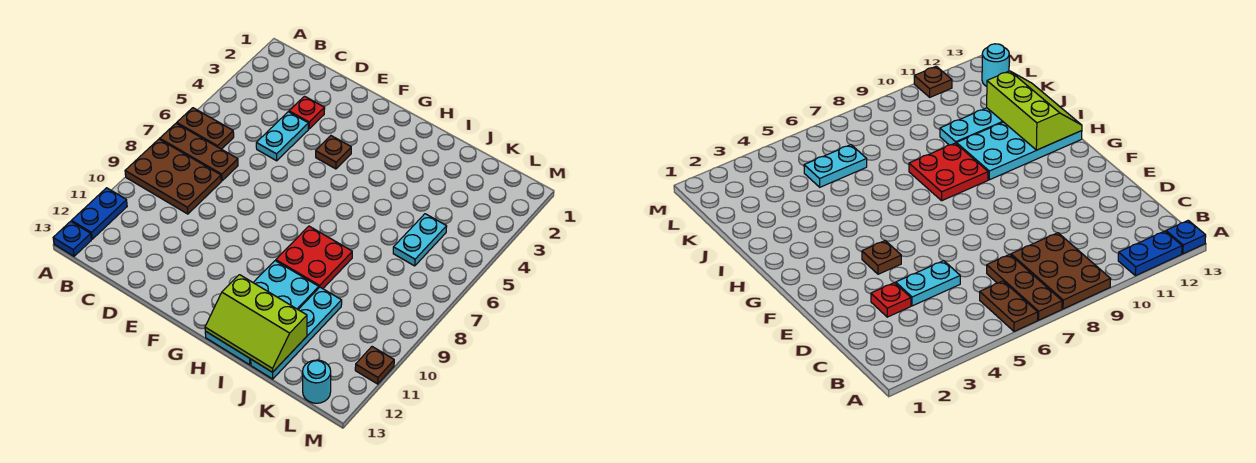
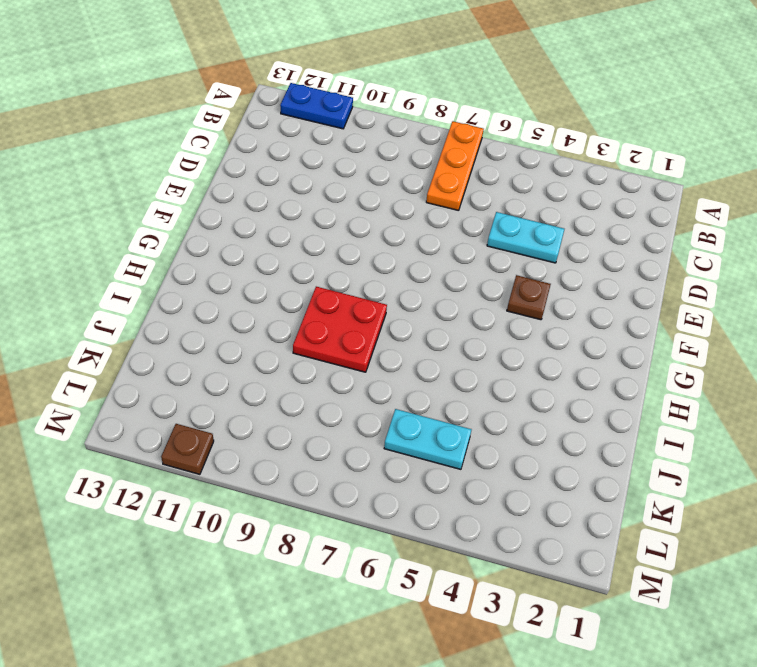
orange plate A7:C7 level 1 -> brown plate A7:C7 level 1
none -> brown plate A6:B6 level 1
none -> brown plate A8:C9 level 1
none -> blue plate A13 level 1

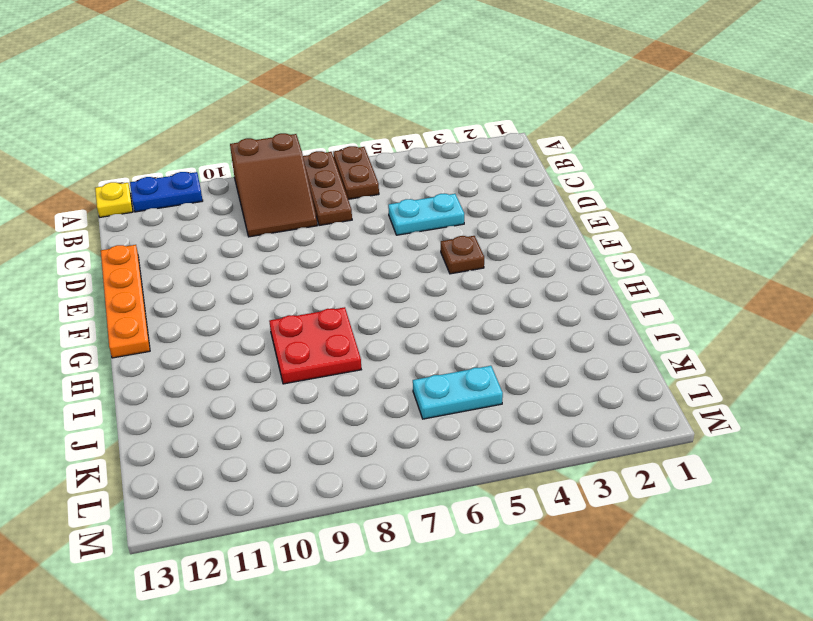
brown slope A8:C9 level 1 top A -> brown plate A8:C9 level 1
yellow plate A13 level 1 -> blue plate A13 level 1
orange plate D13:G13 level 1 -> none
none -> red plate D3 level 1
none -> cyan plate H10:I13 level 1
none -> cyan plate J10:J13 level 1

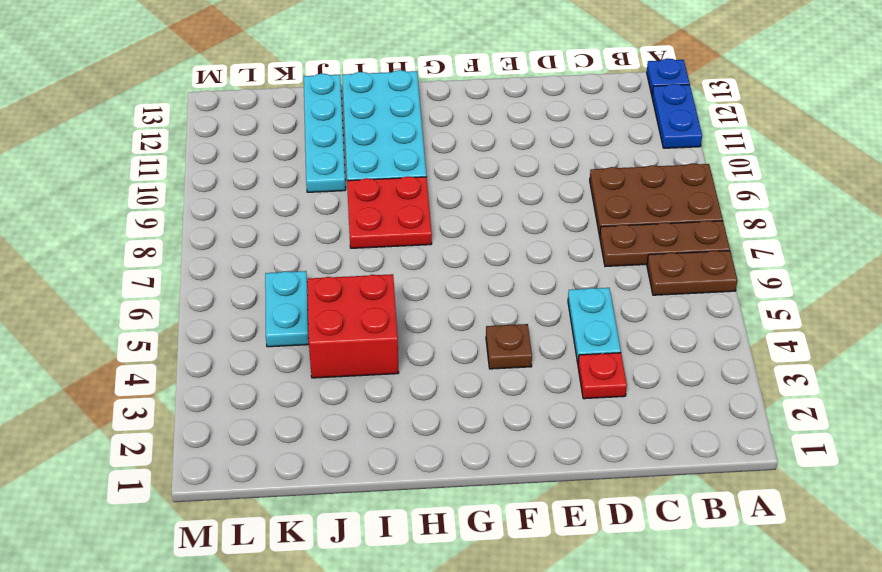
red brick I4:J5 level 1 -> none
none -> cyan round brick L13 level 1
none -> brown plate M11 level 1
none -> lime slope H12:J13 level 2 top 12

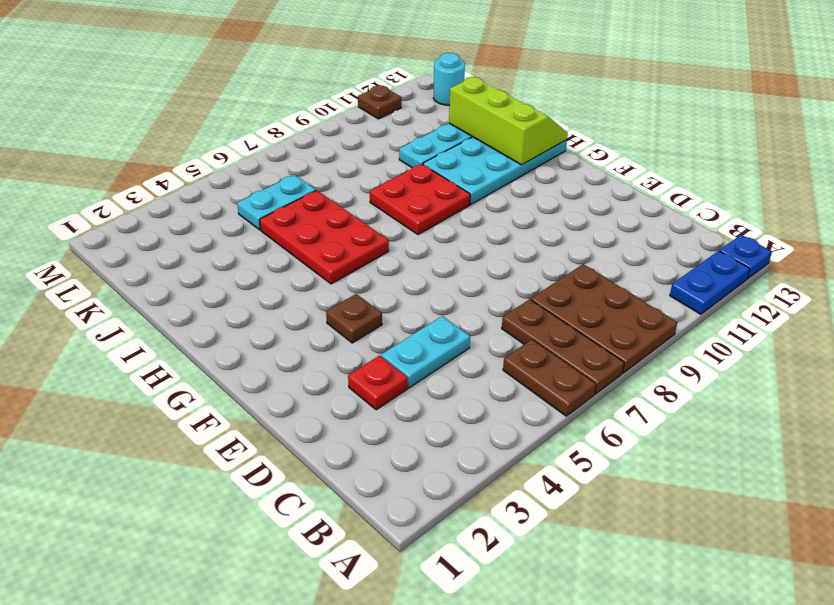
red plate H5:J6 level 1 -> none

